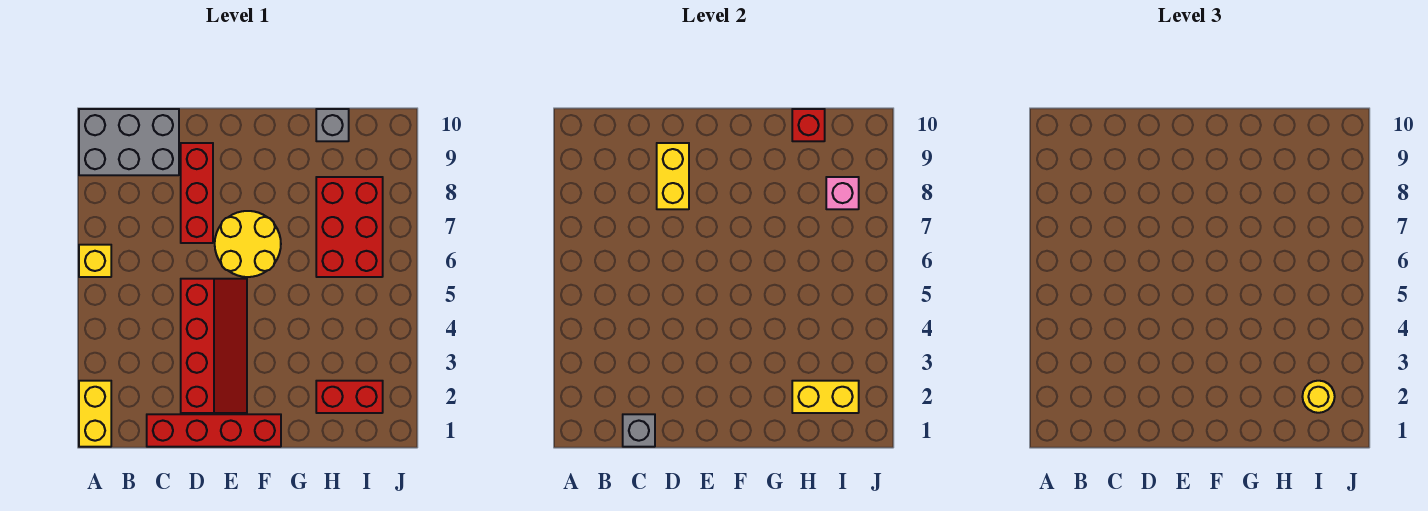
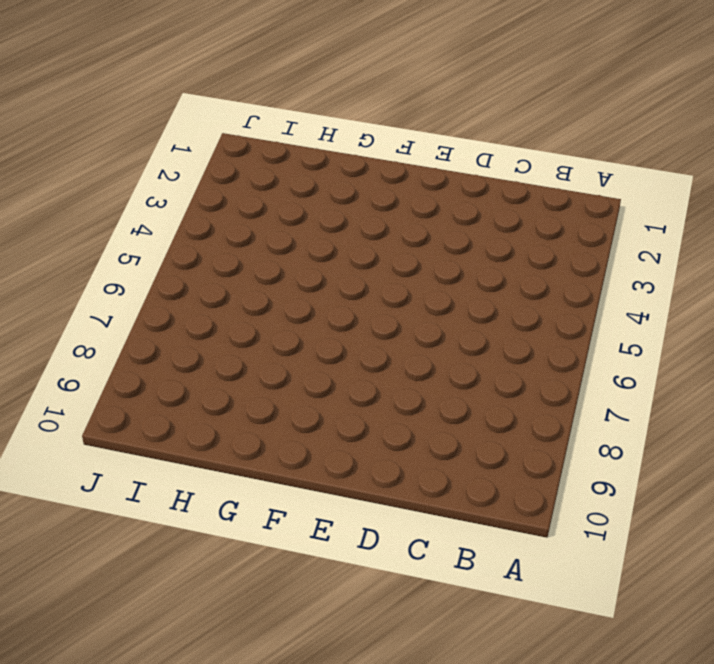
none -> yellow brick A1:A2 level 1
none -> yellow brick A6 level 1
none -> grey brick A9:C10 level 1

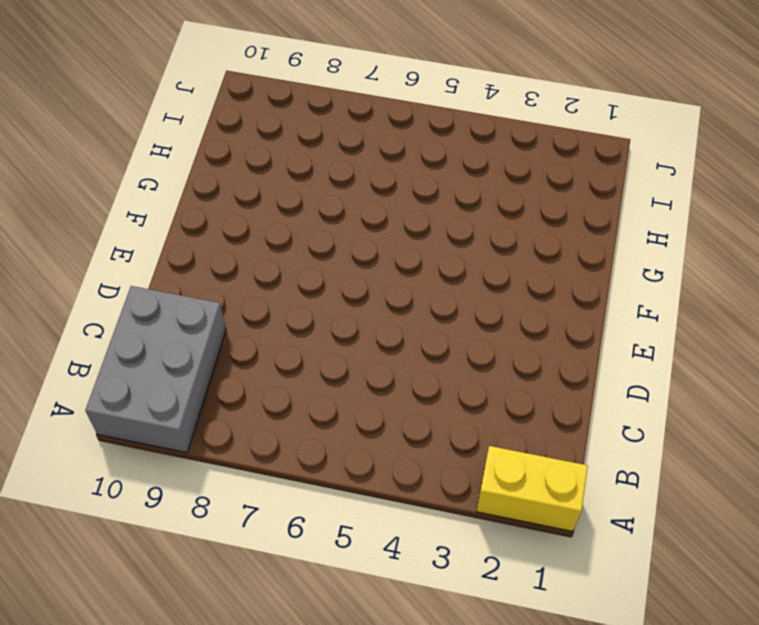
none -> yellow brick A6 level 1
none -> red brick C1:F1 level 1
none -> red slope D2:E5 level 1 top D

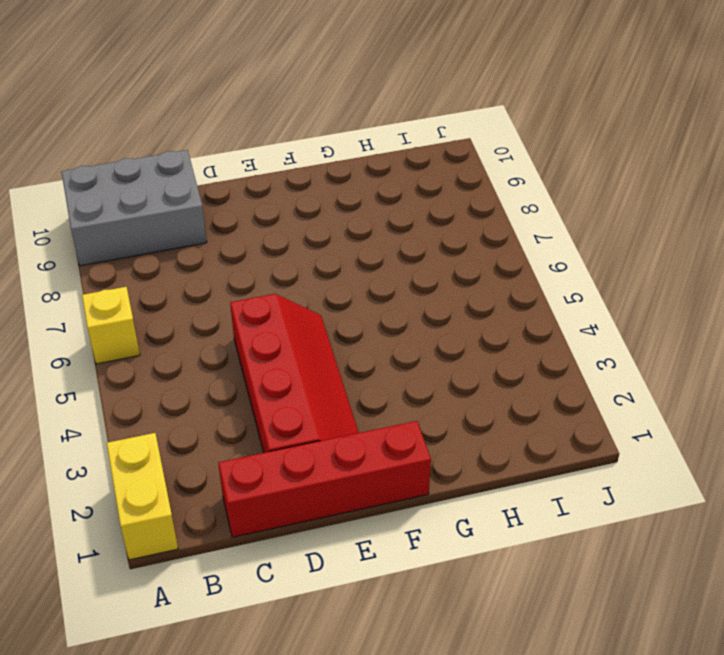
none -> red brick D7:D9 level 1
none -> yellow round brick E6:F7 level 1
none -> red brick H2:I2 level 1

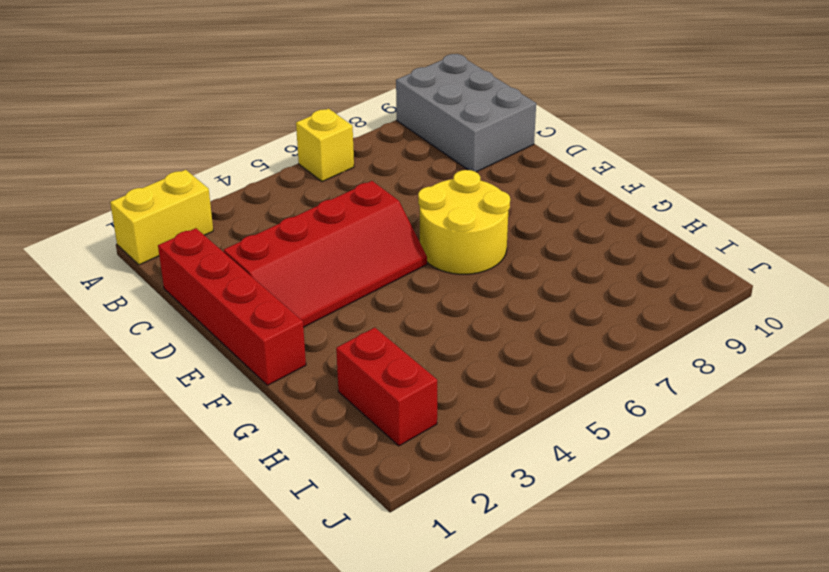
none -> red brick D7:D9 level 1
none -> red brick H6:I8 level 1
none -> grey brick H10 level 1

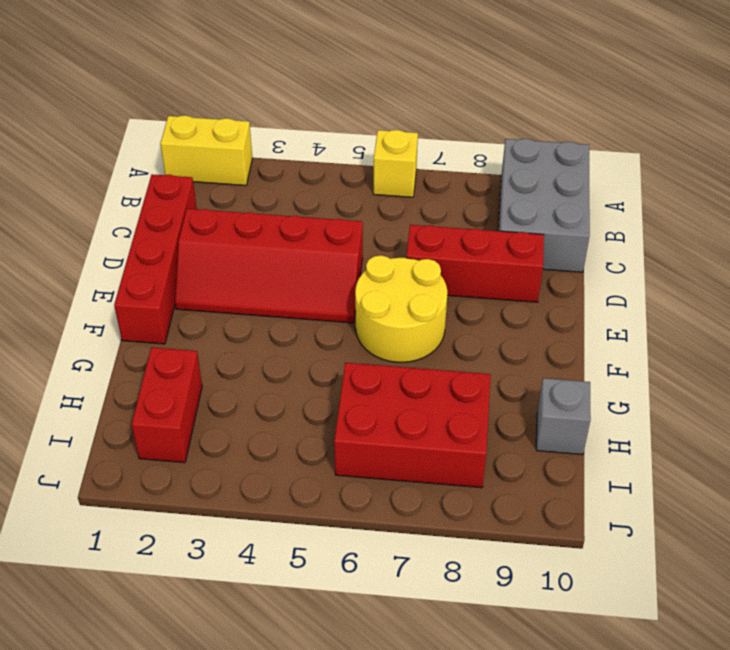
none -> grey brick C1 level 2
none -> yellow brick D8:D9 level 2
none -> yellow brick H2:I2 level 2

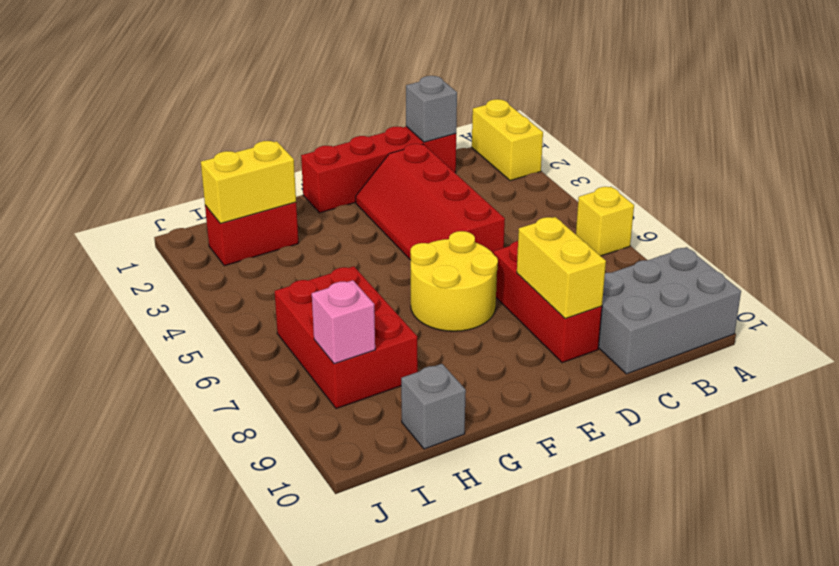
none -> red brick H10 level 2
none -> yellow round brick I2 level 3

